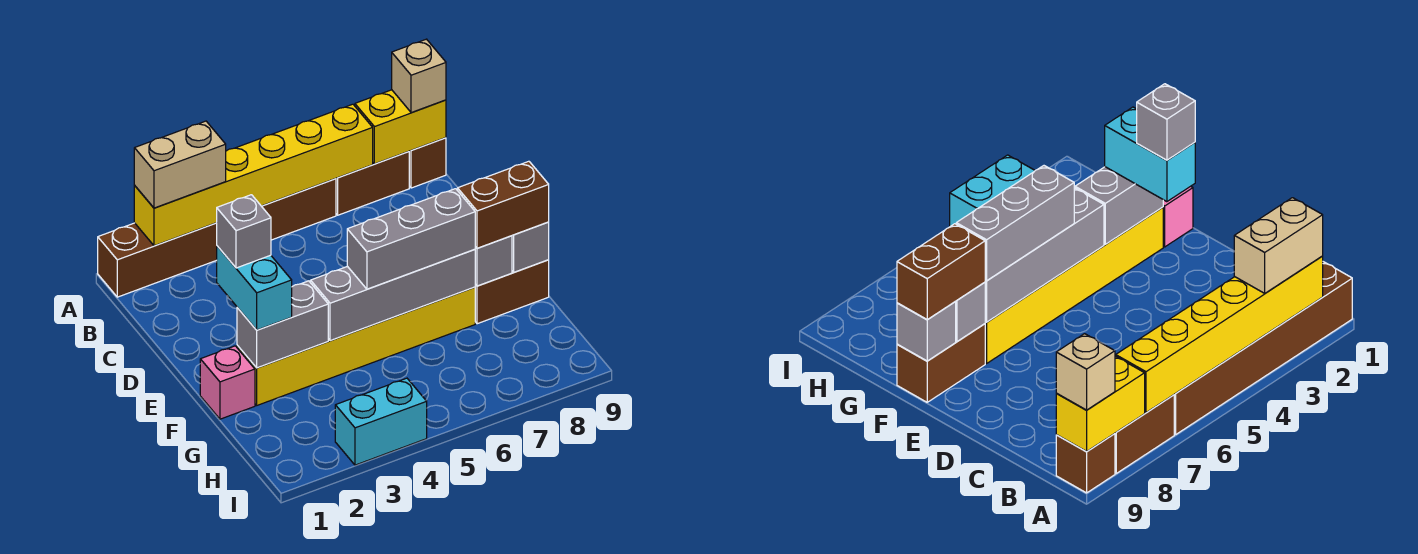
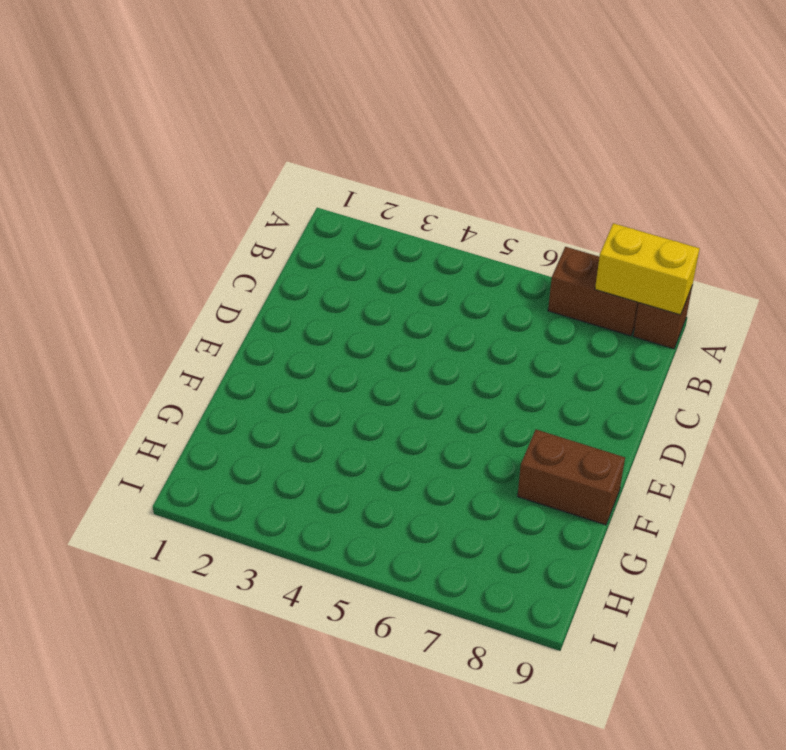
none -> brown brick A1:A6 level 1
none -> pink brick F1 level 1
none -> yellow brick F2:F7 level 1

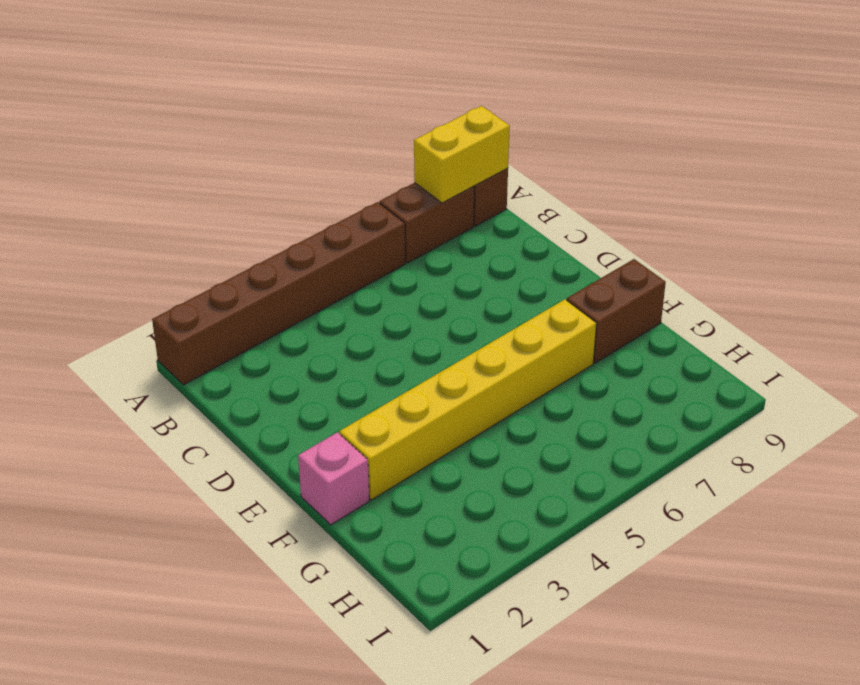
none -> cyan brick I3:I4 level 1
none -> yellow brick A2:A7 level 2
none -> grey brick F2:F3 level 2

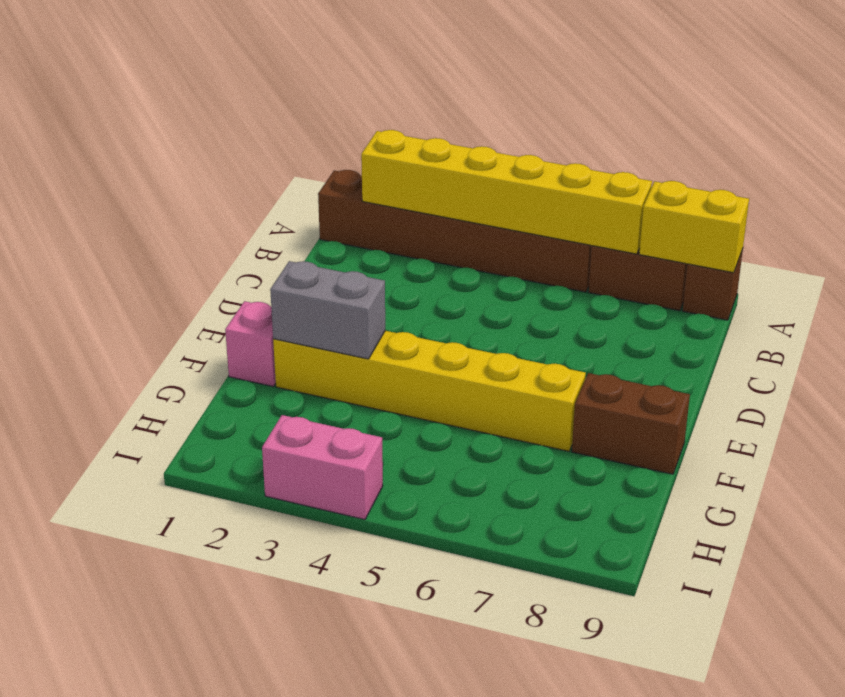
pink brick I3:I4 level 1 -> cyan brick I3:I4 level 1
none -> grey brick F4:F7 level 2
none -> grey brick F8 level 2
none -> grey brick F9 level 2

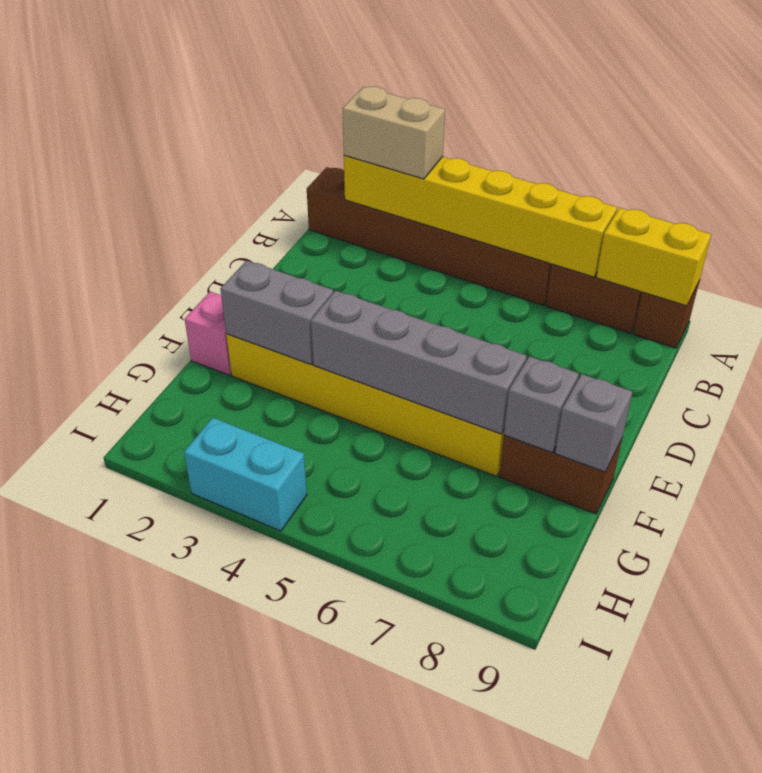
none -> tan brick A9 level 3
none -> cyan brick E2:F2 level 3
none -> grey brick F5:F7 level 3

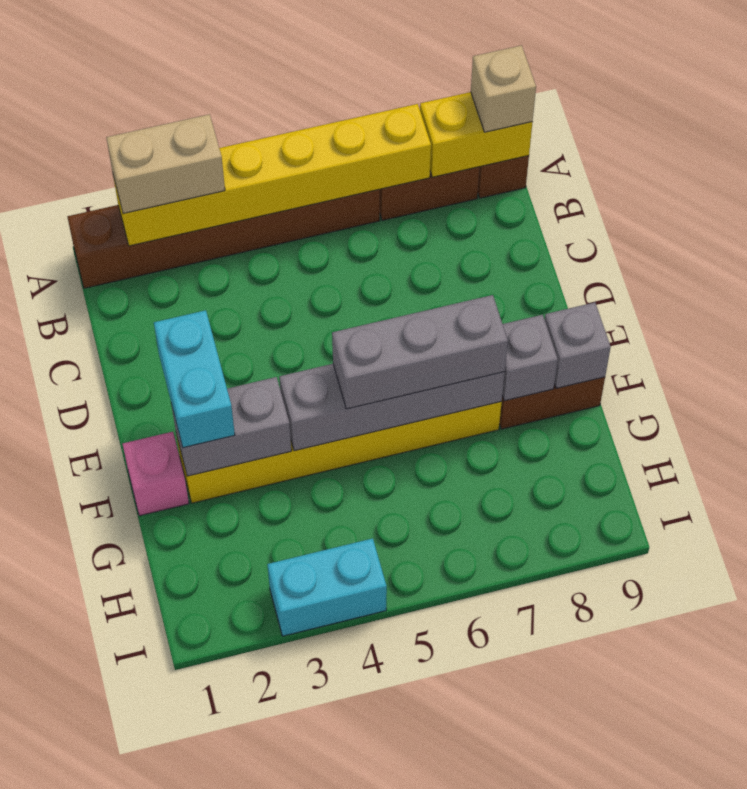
none -> brown brick F8:F9 level 3
none -> grey brick E2 level 4

